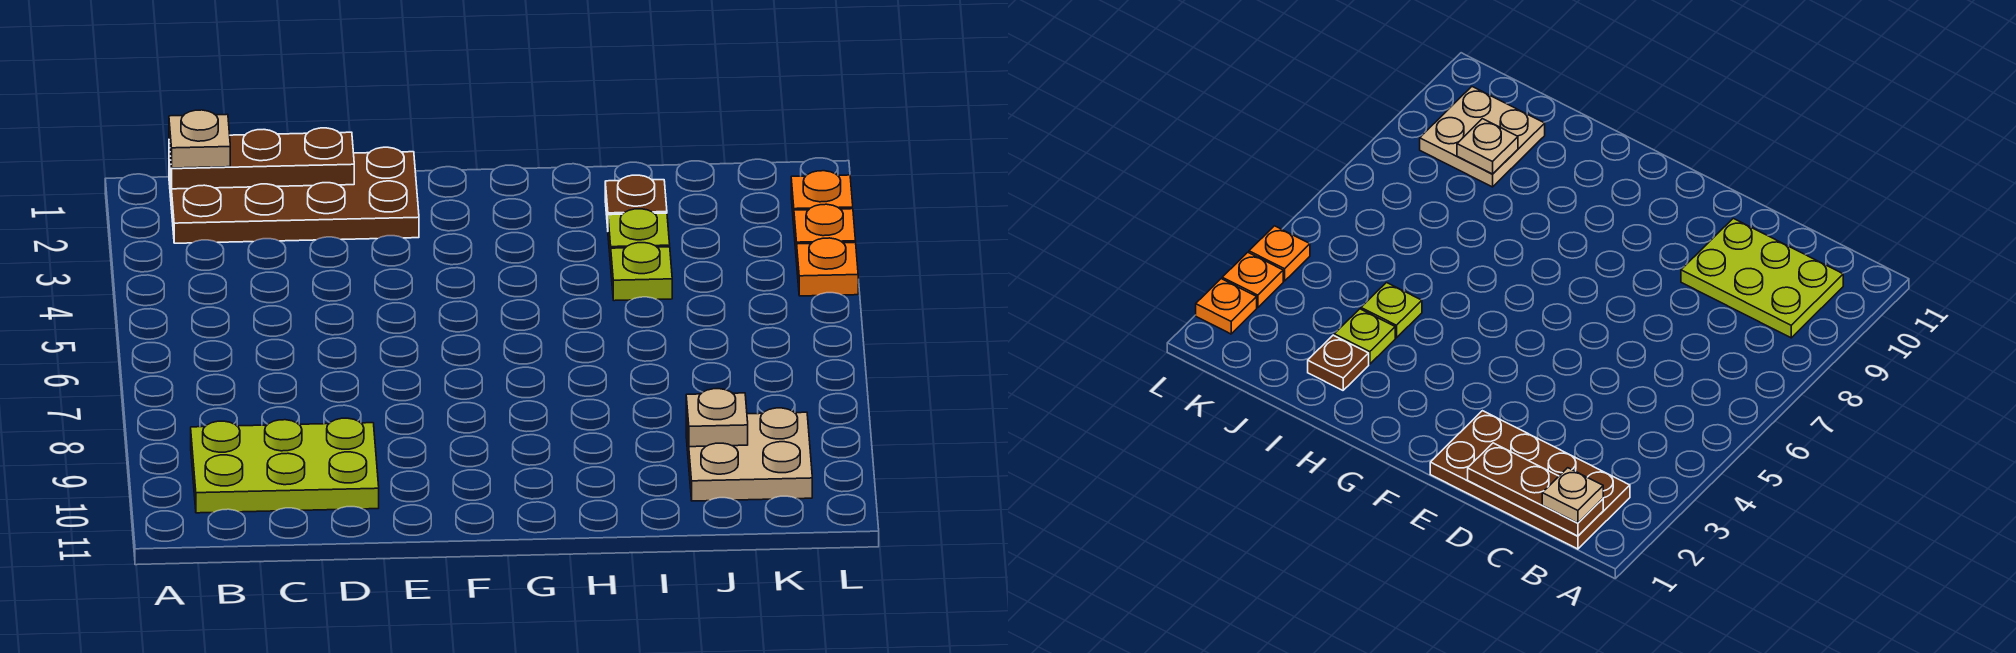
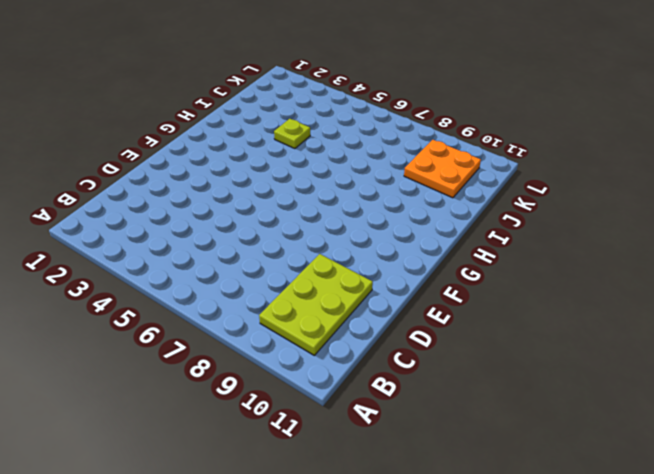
orange plate J9:K10 level 1 -> tan plate J9:K10 level 1
none -> brown plate B1:E2 level 1
none -> brown plate I2 level 1
none -> lime plate I3 level 1

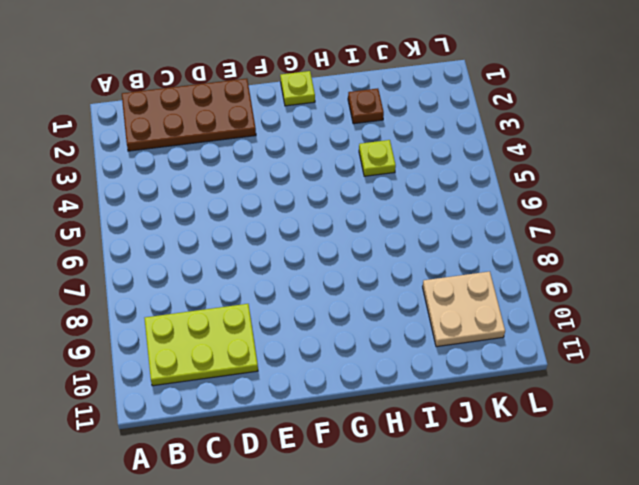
lime plate G1 level 1 -> lime plate I3 level 1
none -> orange plate L2 level 1
none -> orange plate L3 level 1
none -> orange plate L4 level 1

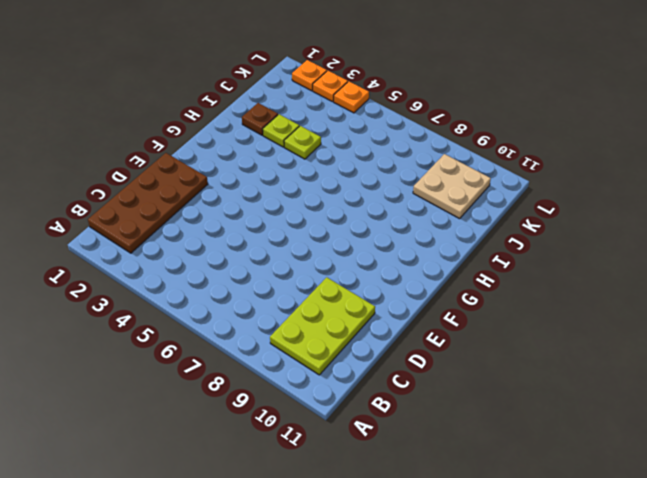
none -> brown plate B1:D1 level 2
none -> tan plate J9 level 2
none -> tan plate B1 level 3

